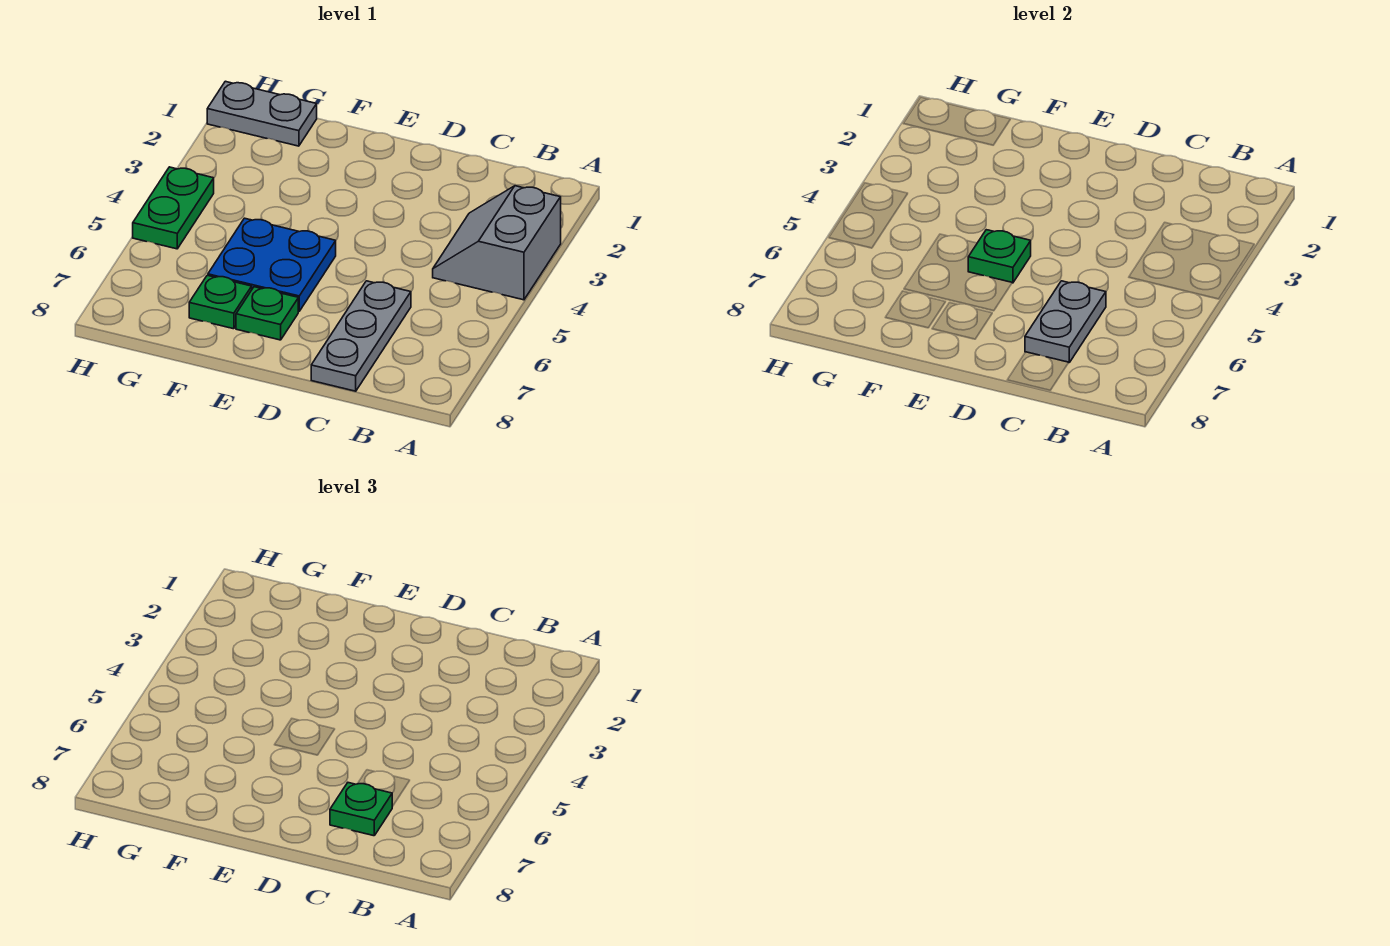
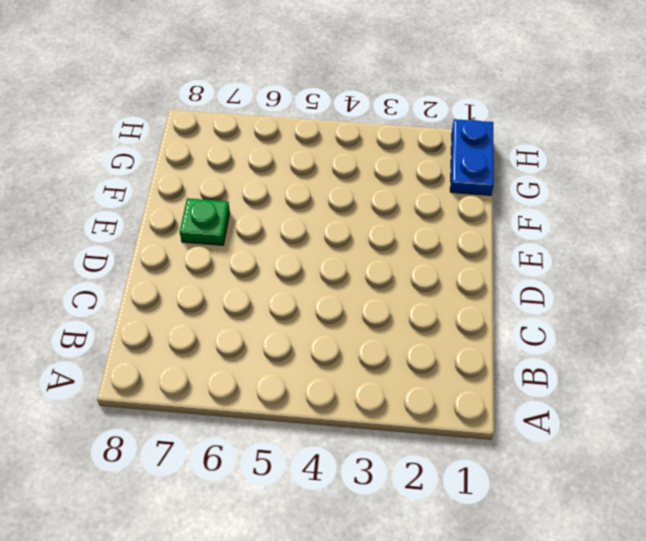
blue plate G1:H1 level 1 -> grey plate G1:H1 level 1
none -> grey slope A3:B4 level 1 top A
none -> grey plate C6:C8 level 1

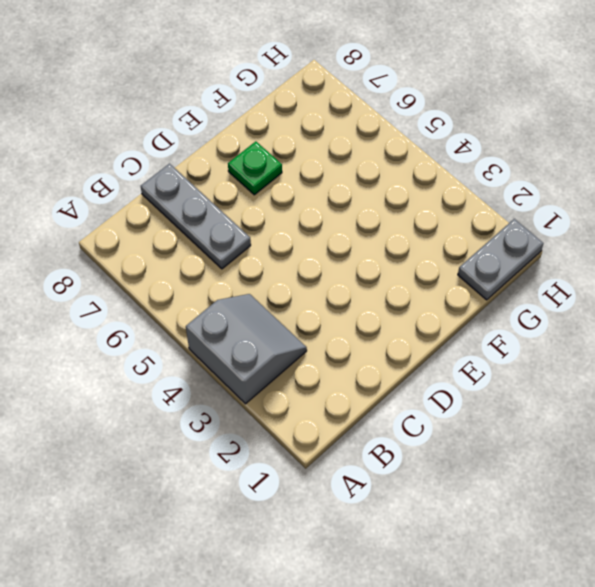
none -> blue plate E5:F6 level 1
none -> green plate F7 level 1

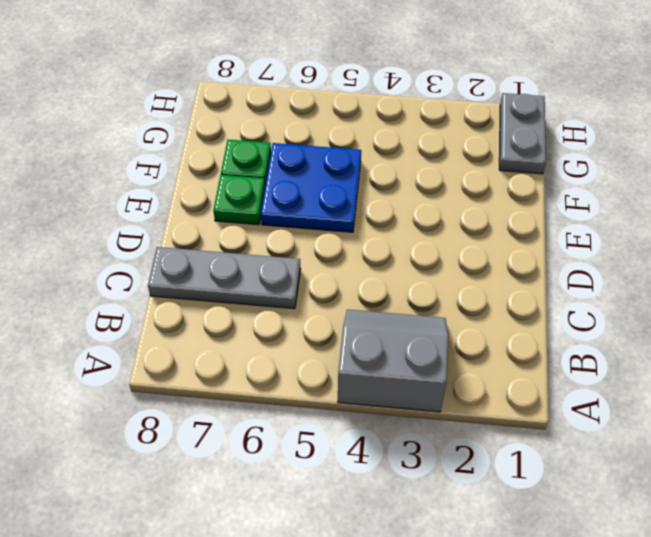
none -> green plate H4:H5 level 1
none -> grey plate C6:C7 level 2

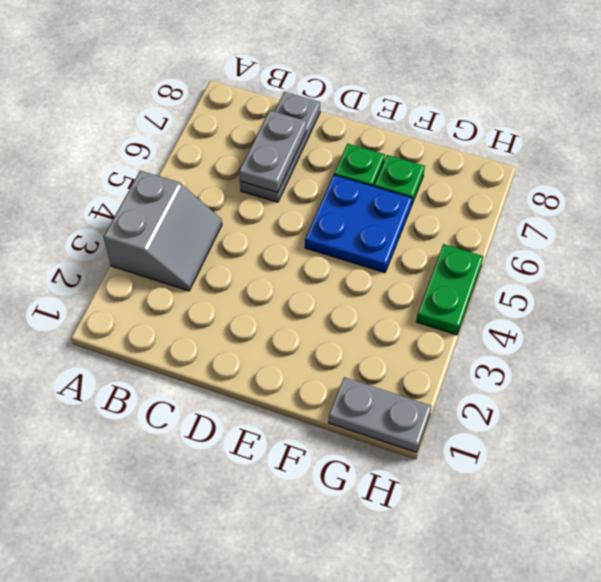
none -> green plate E5 level 2
none -> green plate C7 level 3

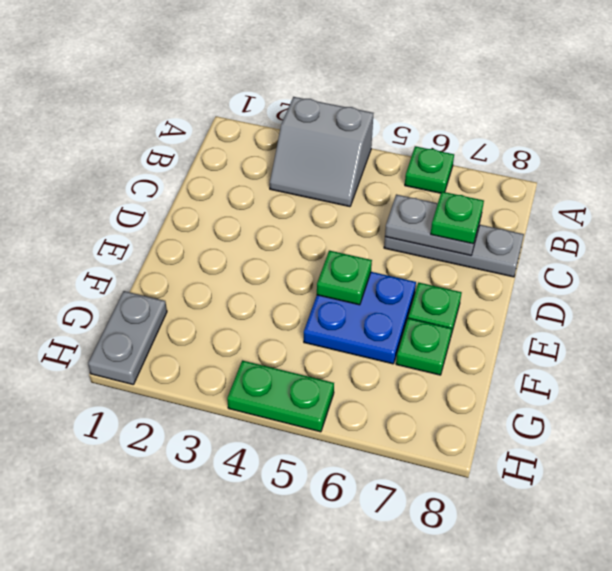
green plate A6 level 1 -> none

